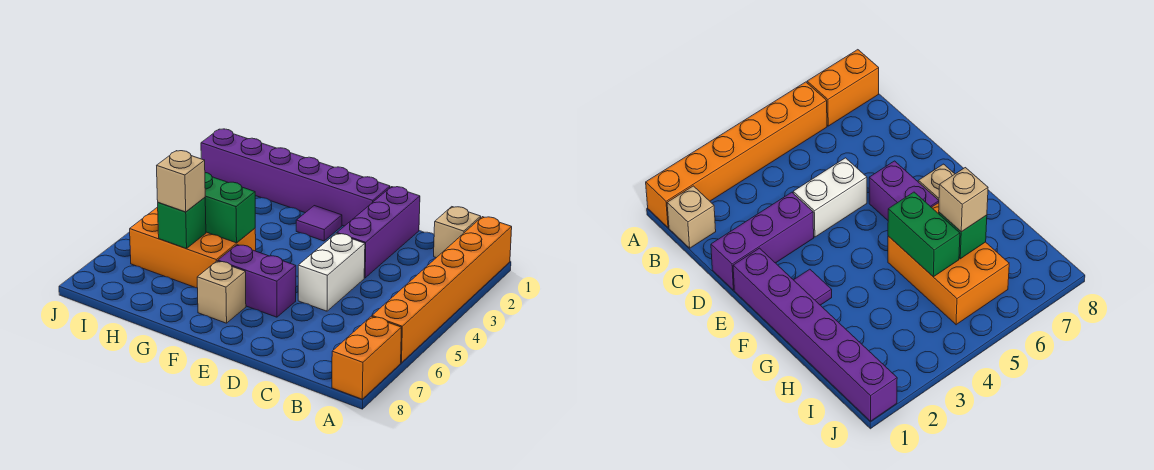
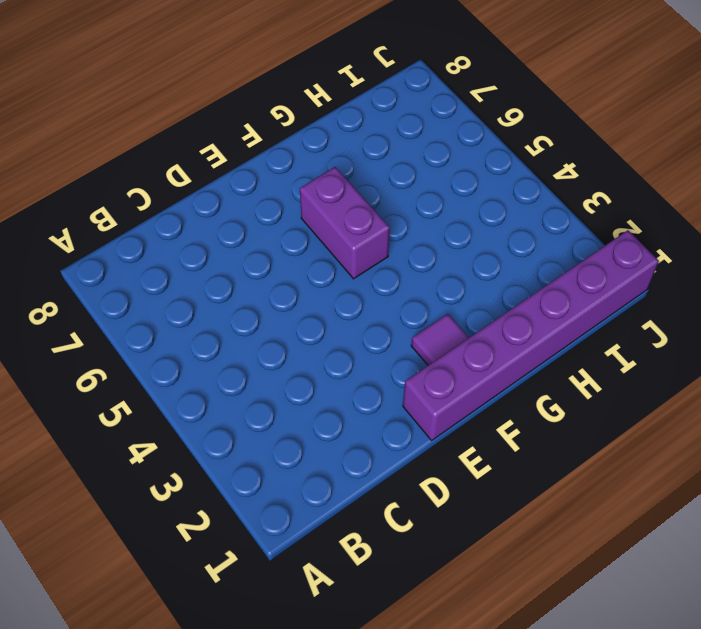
purple brick F5:F6 level 1 -> purple brick E6:F6 level 1
none -> orange brick A1:A6 level 1
none -> orange brick A7:A8 level 1
none -> tan brick B1 level 1

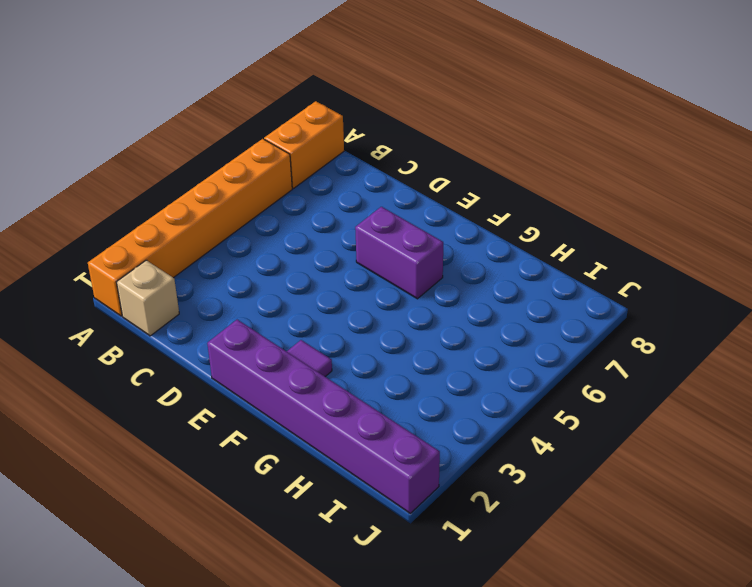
none -> purple brick D1:D3 level 1
none -> white brick D4:D5 level 1
none -> tan brick F7 level 1

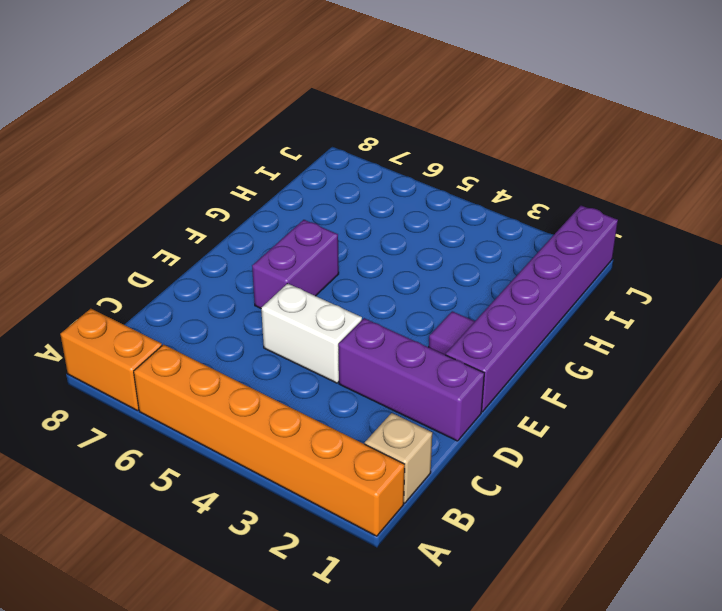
none -> tan brick F7 level 1
none -> orange brick G5:I6 level 1
none -> green brick G5:H5 level 2

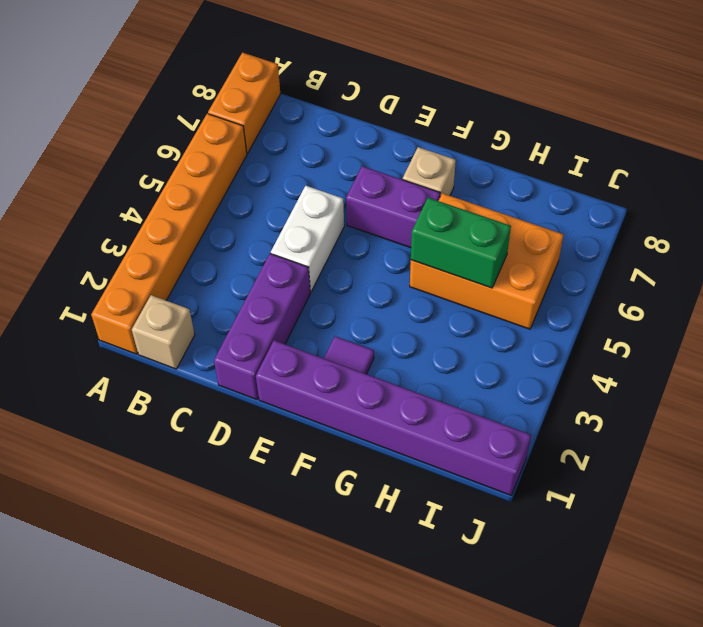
none -> green brick H6 level 2
none -> tan brick H6 level 3

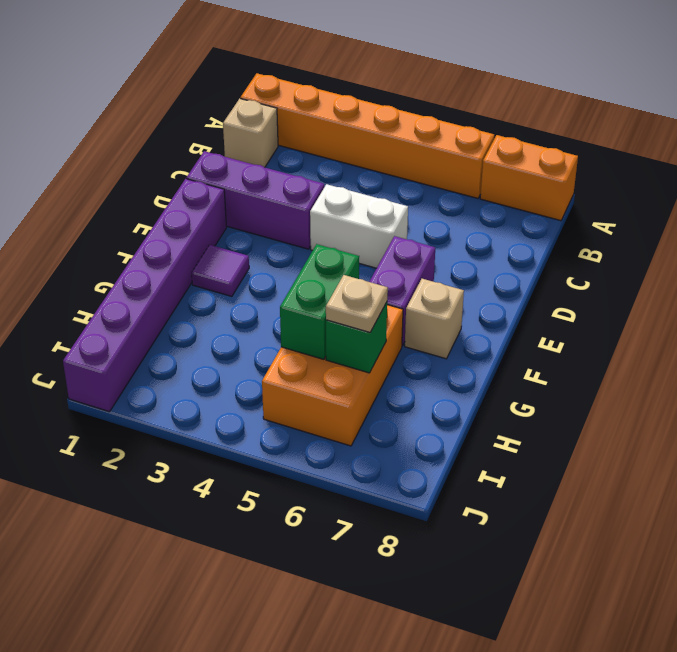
tan plate H6 level 3 -> tan brick H6 level 3

